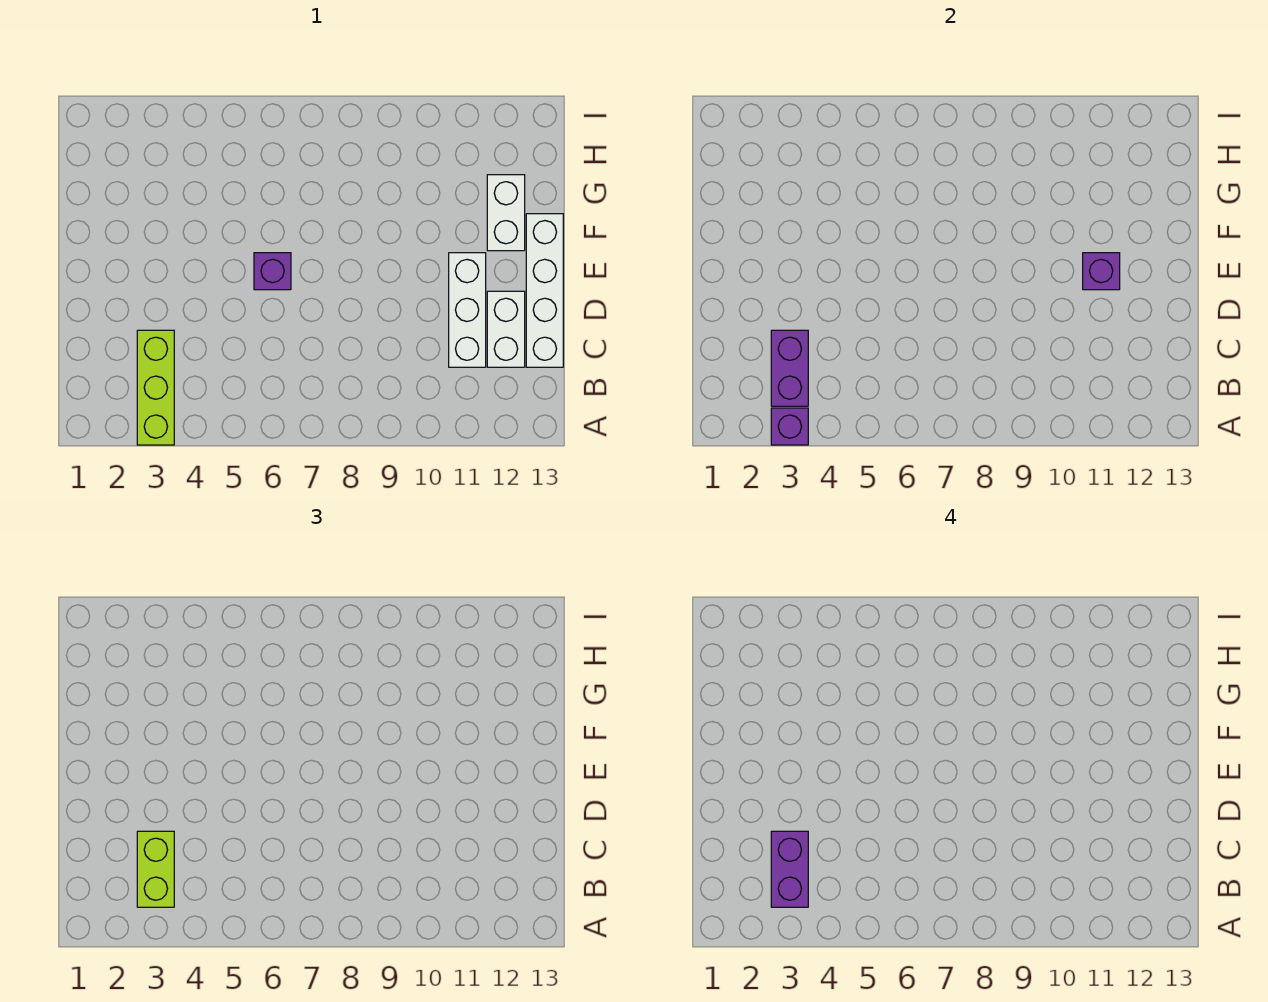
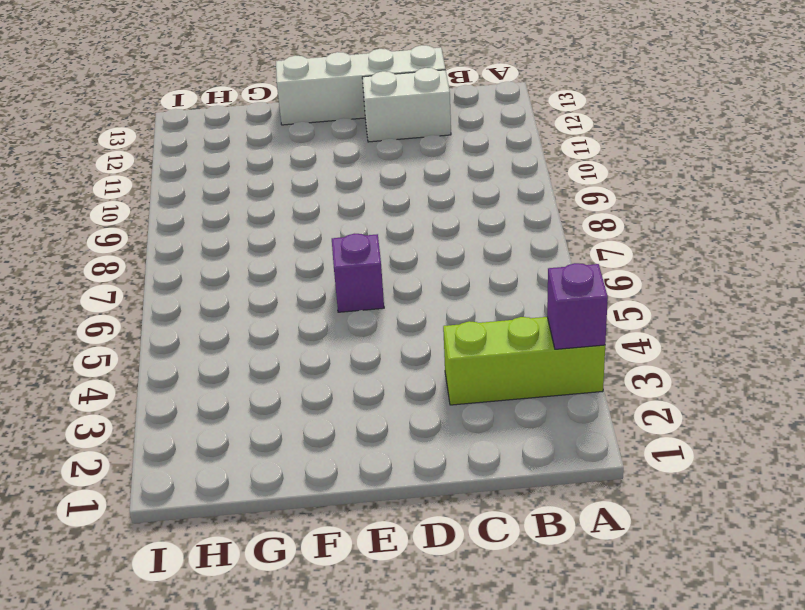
none -> white brick C11:E11 level 1
none -> white brick F12:G12 level 1

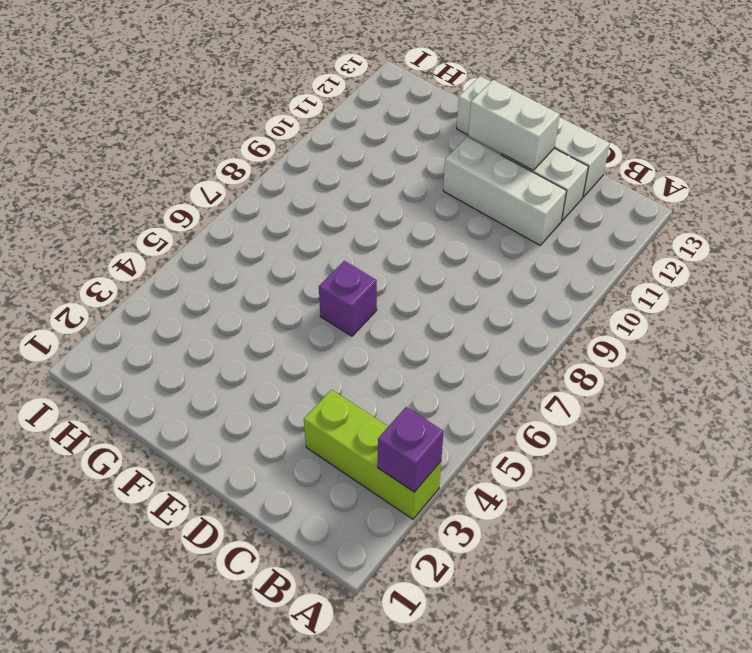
white brick D12:E12 level 2 -> white brick F12:G12 level 1
none -> purple brick B3:C3 level 2
none -> purple brick E11 level 2

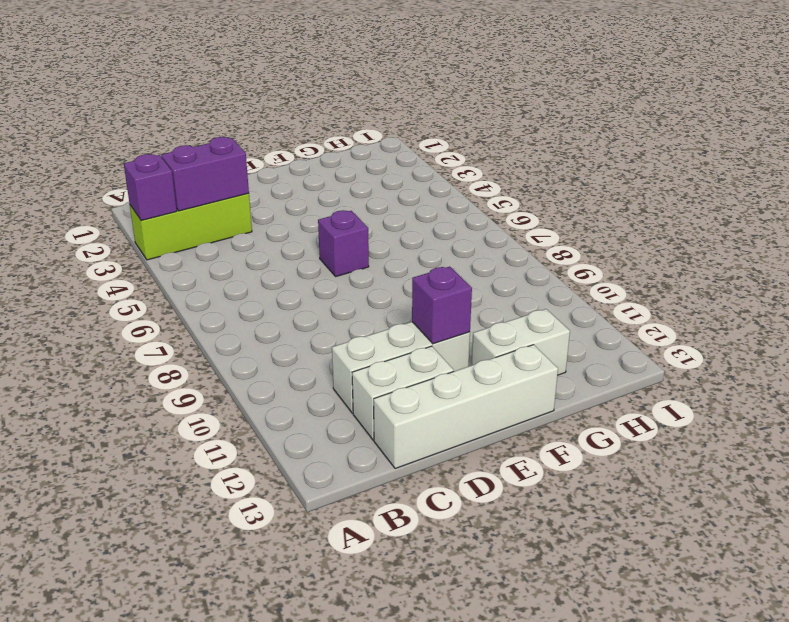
none -> lime brick B3:C3 level 3
none -> purple brick B3:C3 level 4

